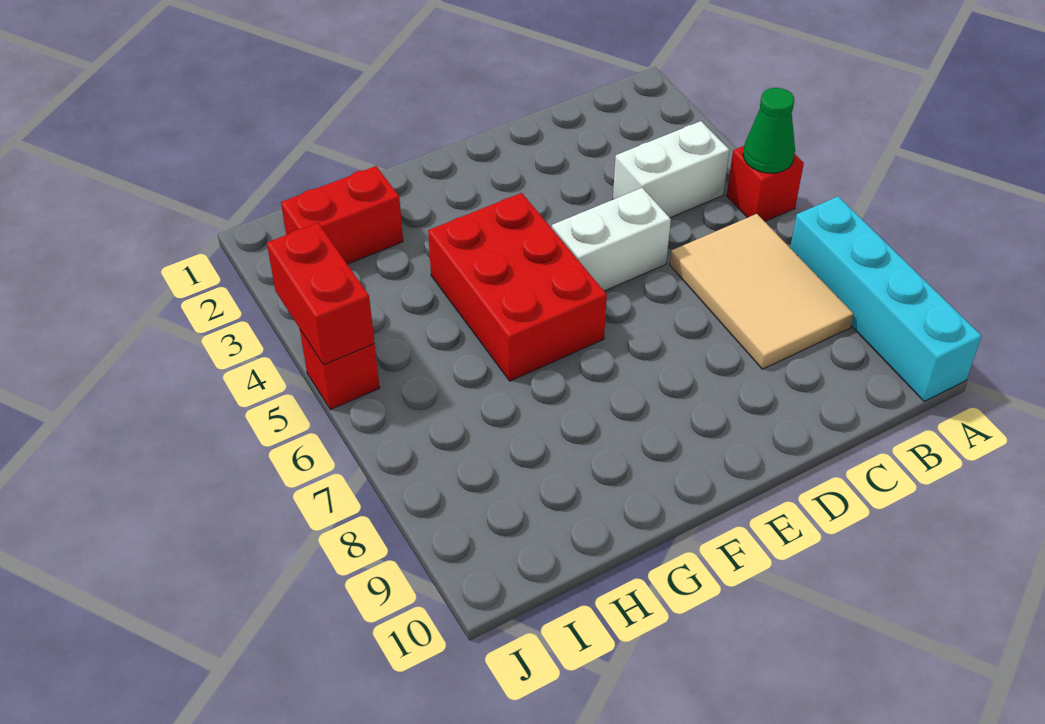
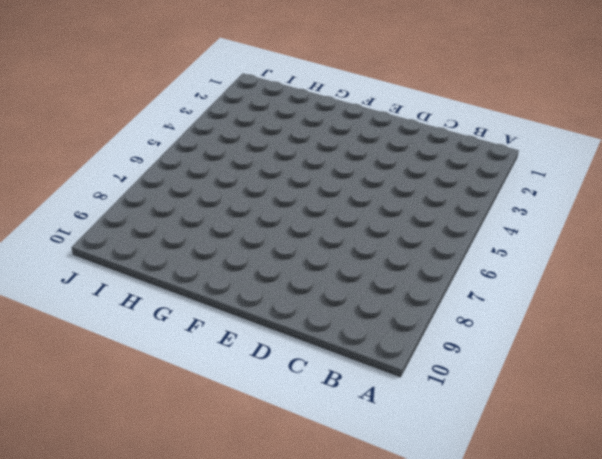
none -> red brick A5 level 1
none -> cyan brick A7:A10 level 1

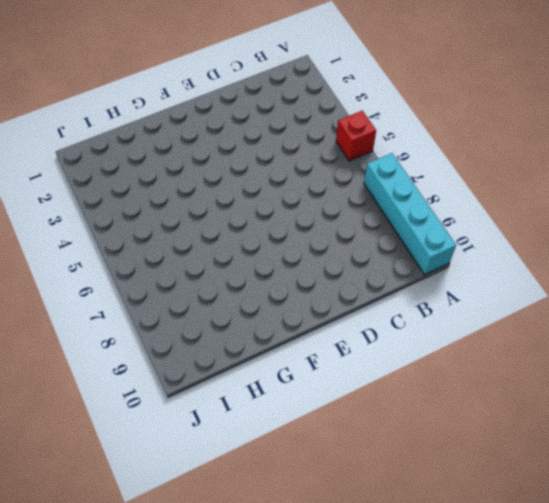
none -> white brick B4:C4 level 1
none -> tan tile B6:C8 level 1

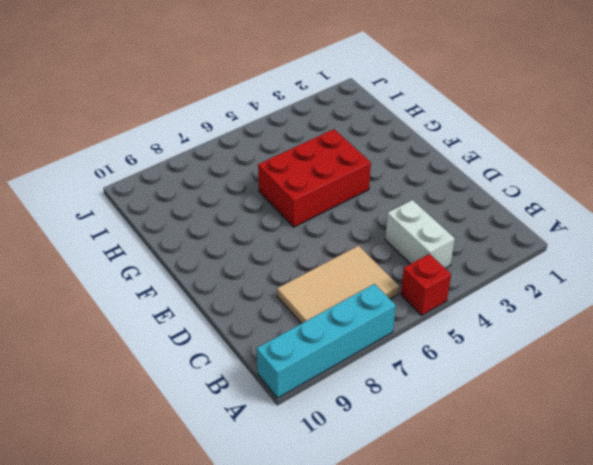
none -> white brick D5:E5 level 1
none -> red brick H2:I2 level 1

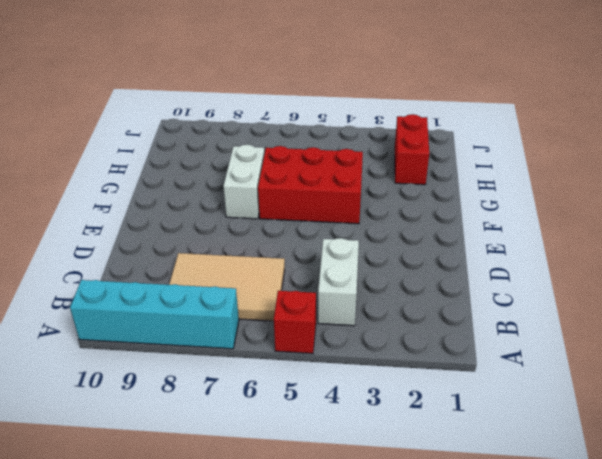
white brick F7:G7 level 1 -> white brick D5:E5 level 1
none -> red brick J5 level 1
none -> green cone A5 level 2

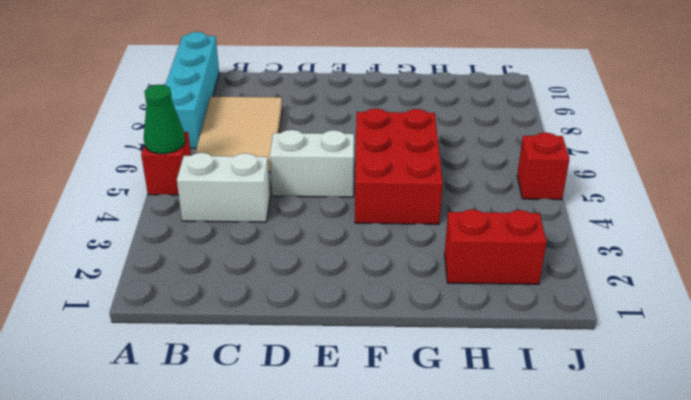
none -> red brick J4:J5 level 2

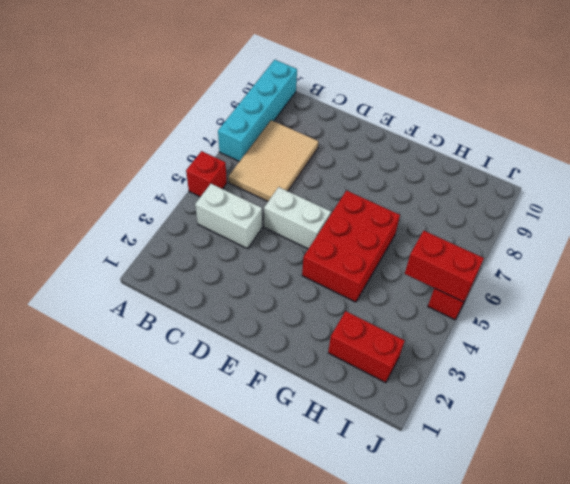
red brick I5:J5 level 2 -> red brick J4:J5 level 2
none -> green cone A5 level 2

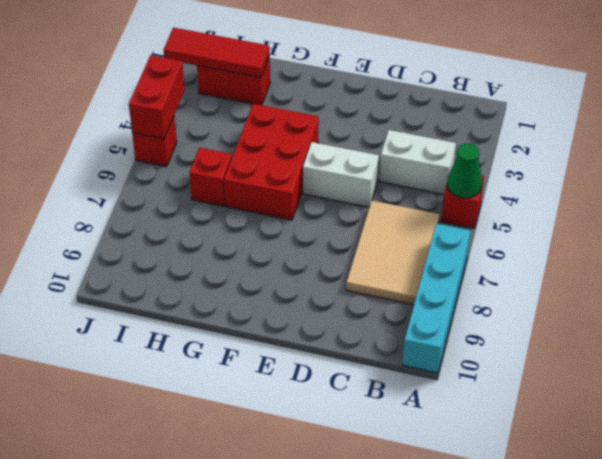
red tile H2:J2 level 2 -> none
red brick H6 level 1 -> none

